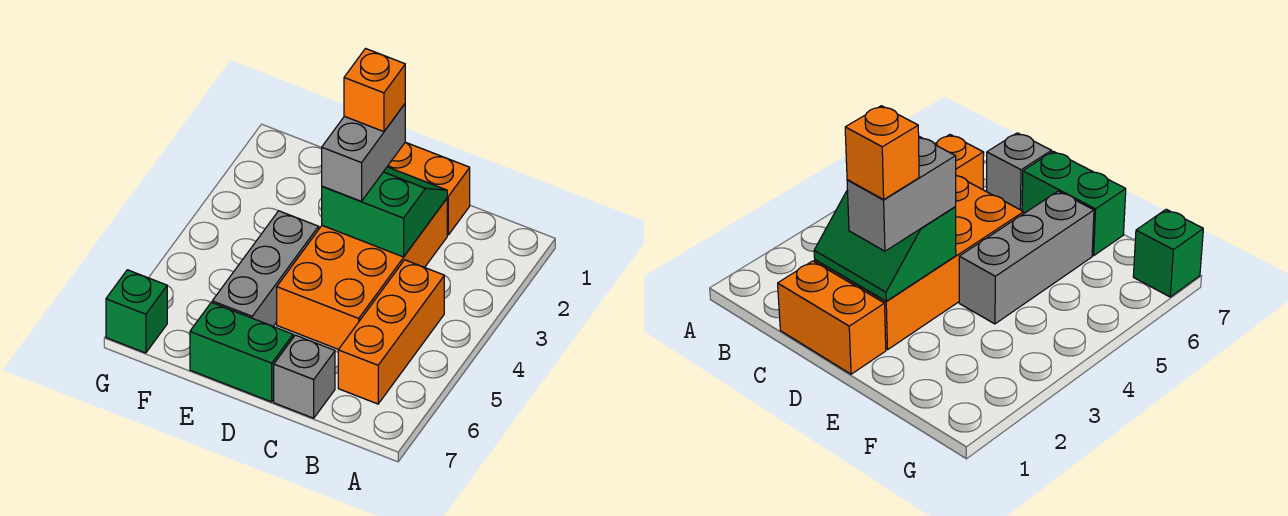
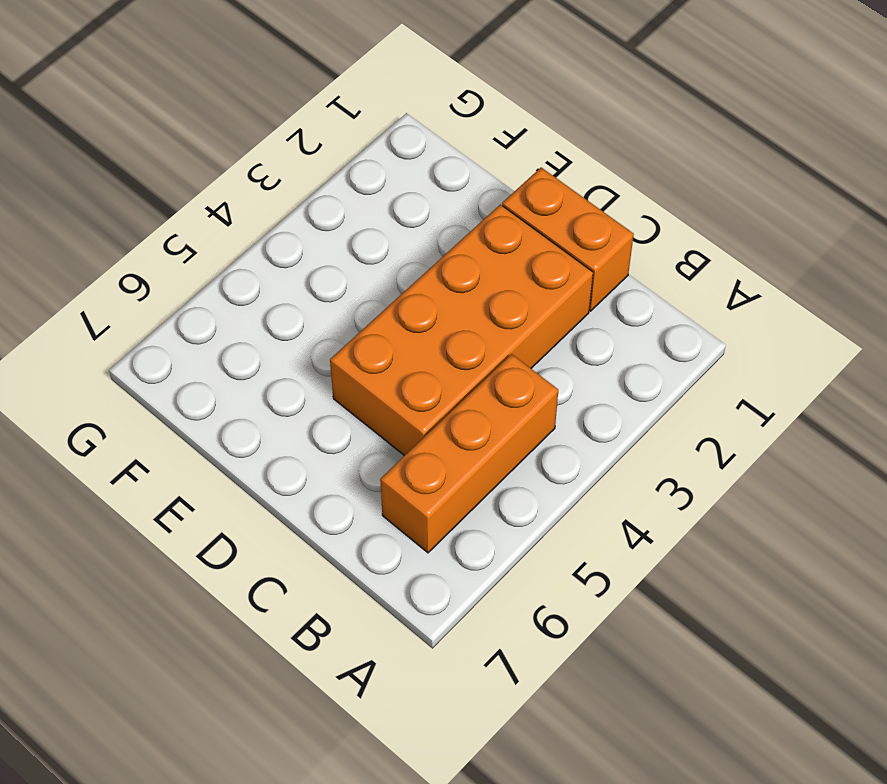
none -> grey brick C7 level 1
none -> green brick D7:E7 level 1

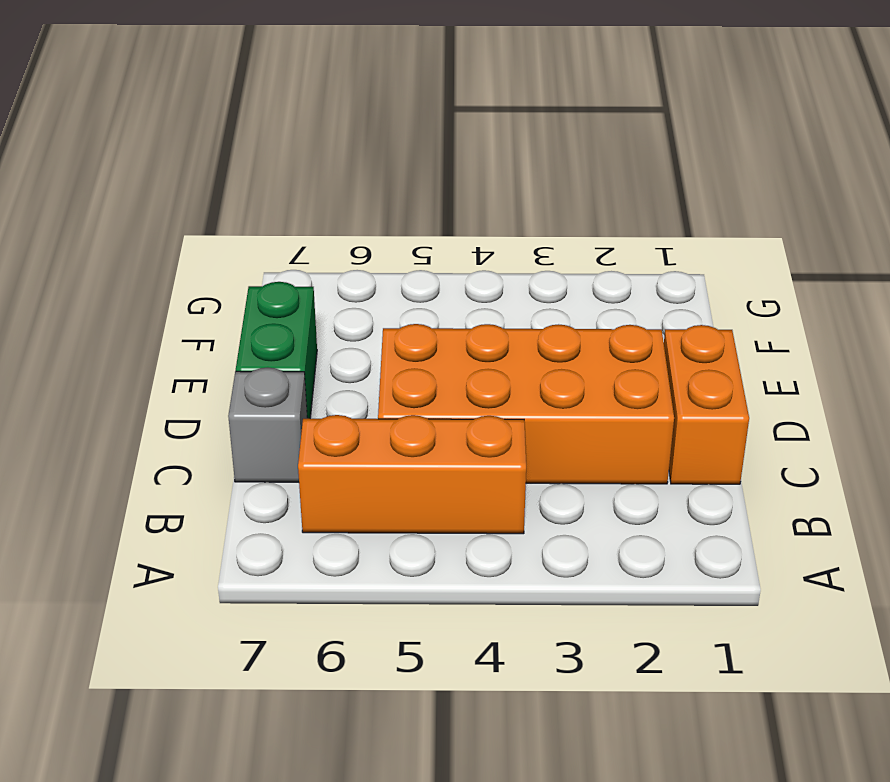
none -> grey brick E4:E6 level 1
none -> green brick G7 level 1

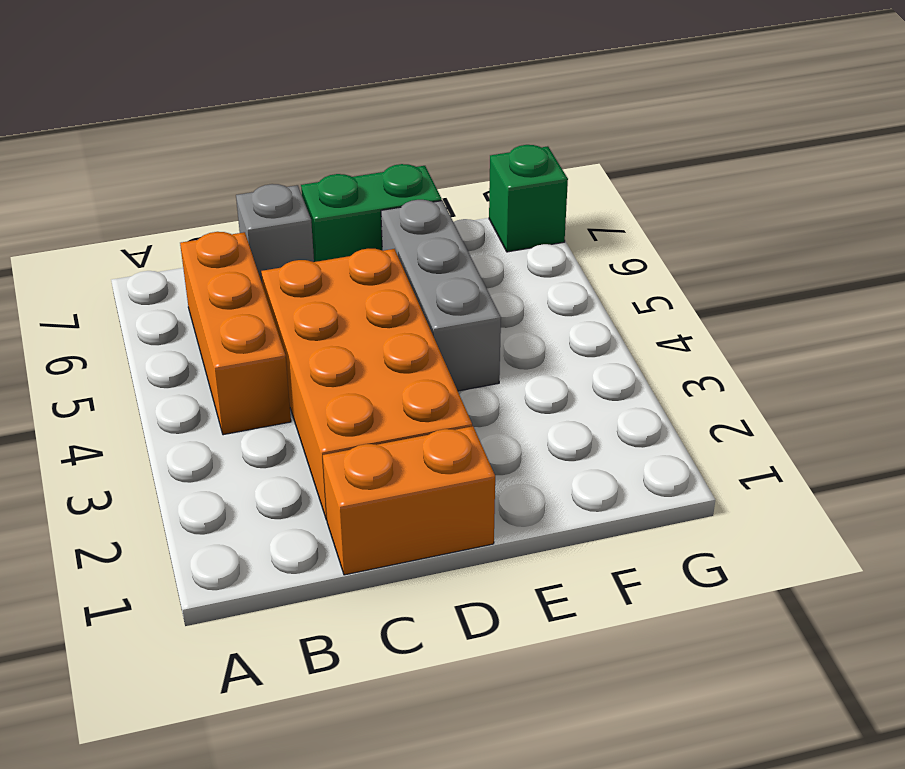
none -> green slope C2:D3 level 2 top 3
none -> grey brick D2:D3 level 3

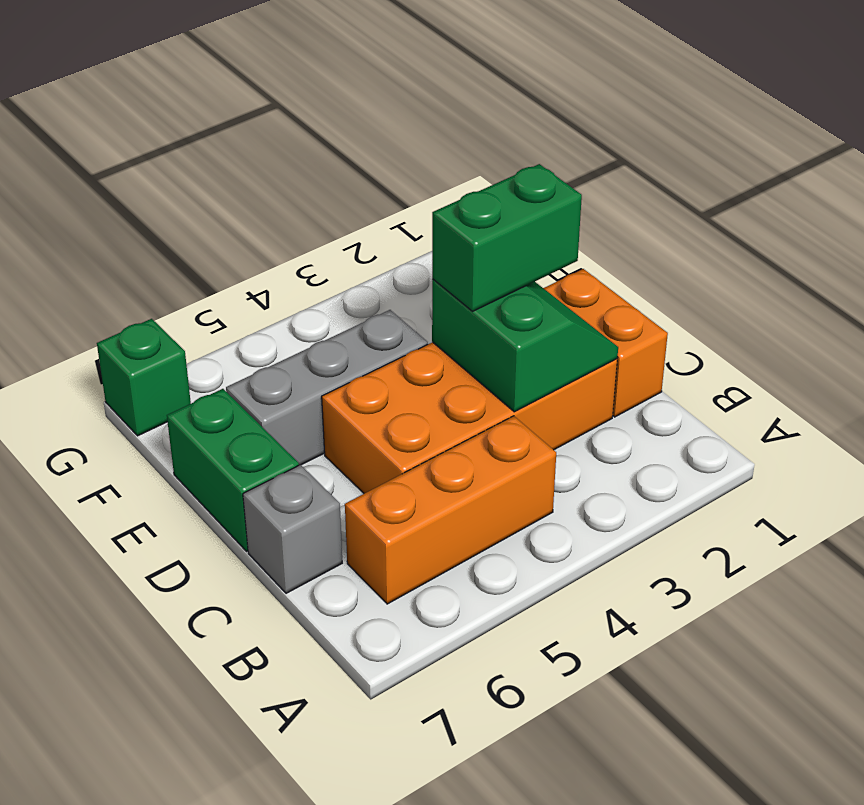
green brick D2:D3 level 3 -> grey brick D2:D3 level 3
none -> orange brick D2 level 4

